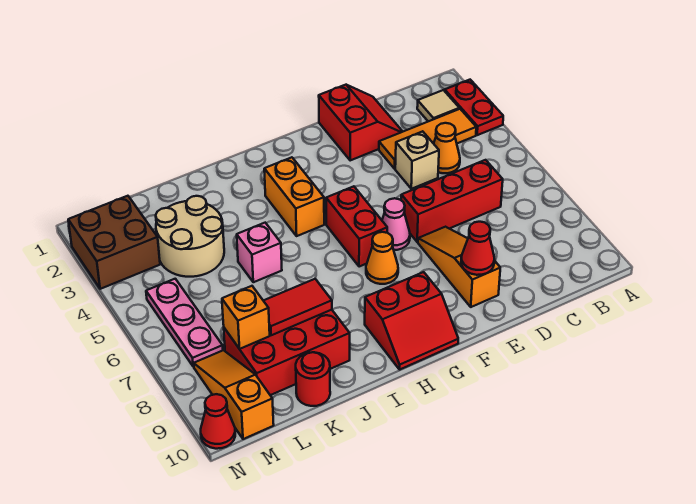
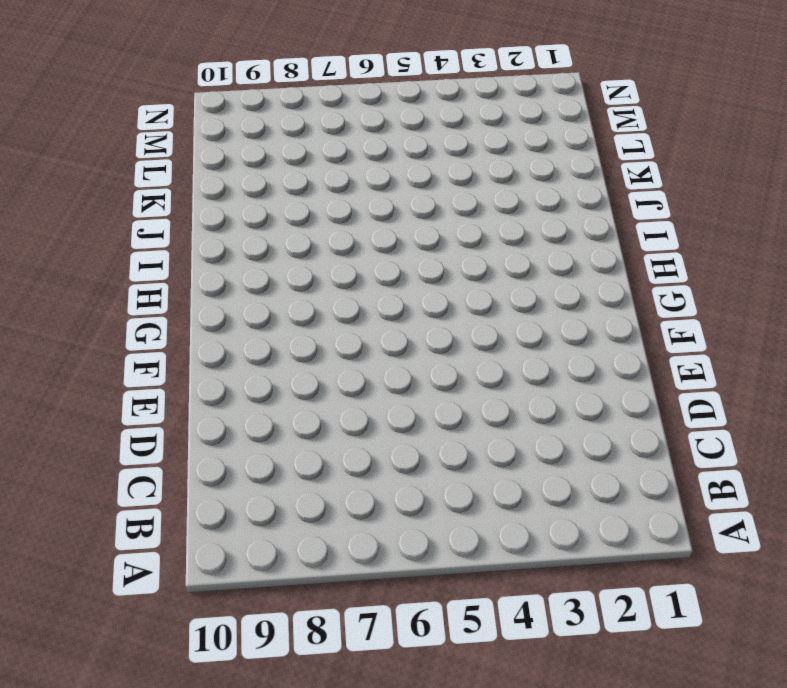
none -> red plate A2:A3 level 1
none -> tan tile B2 level 1
none -> orange tile B3:D3 level 1

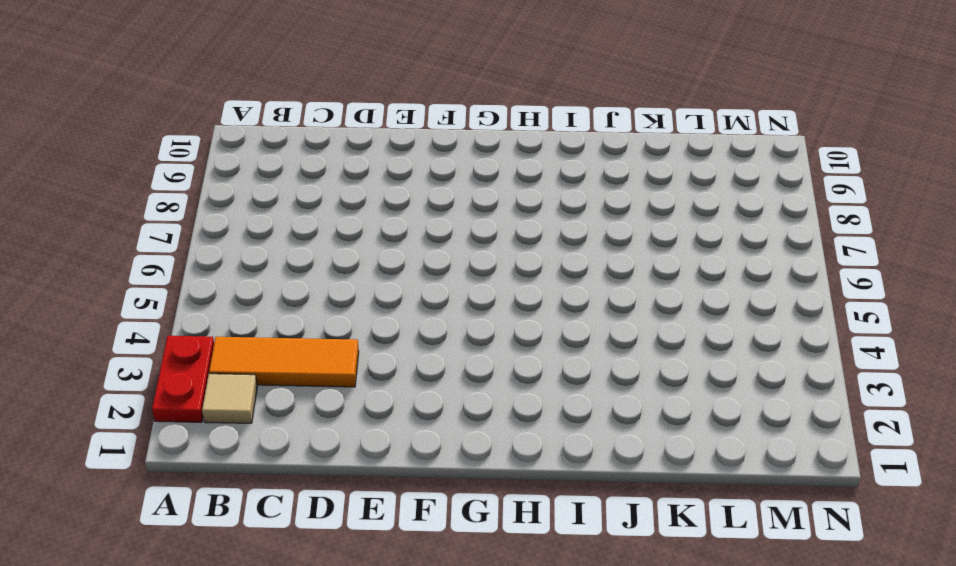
none -> orange cone C4 level 1
none -> red brick C6:E6 level 1
none -> red slope D1:E2 level 1 top E

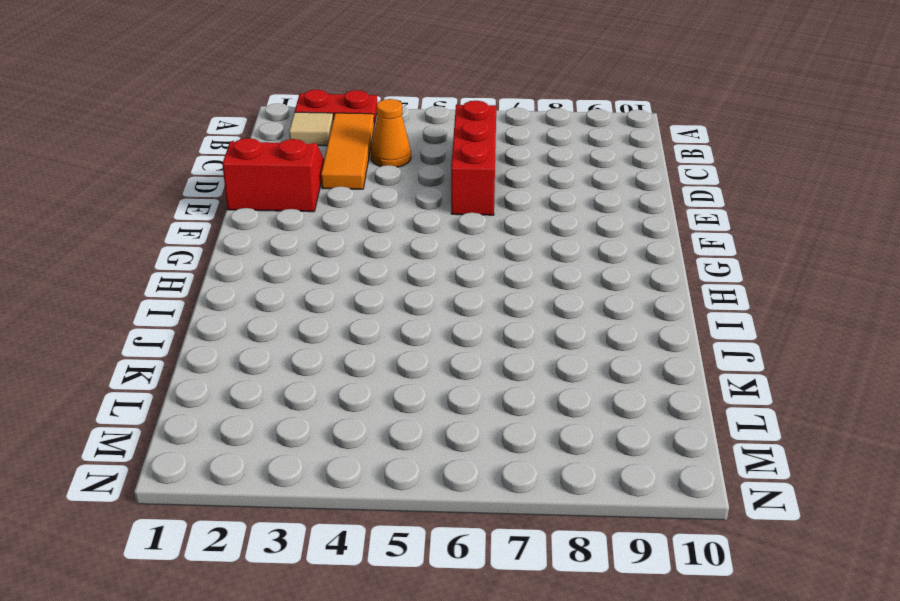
none -> tan brick D4 level 1
none -> orange slope E7:E9 level 1 top 9
none -> pink cone F6 level 1

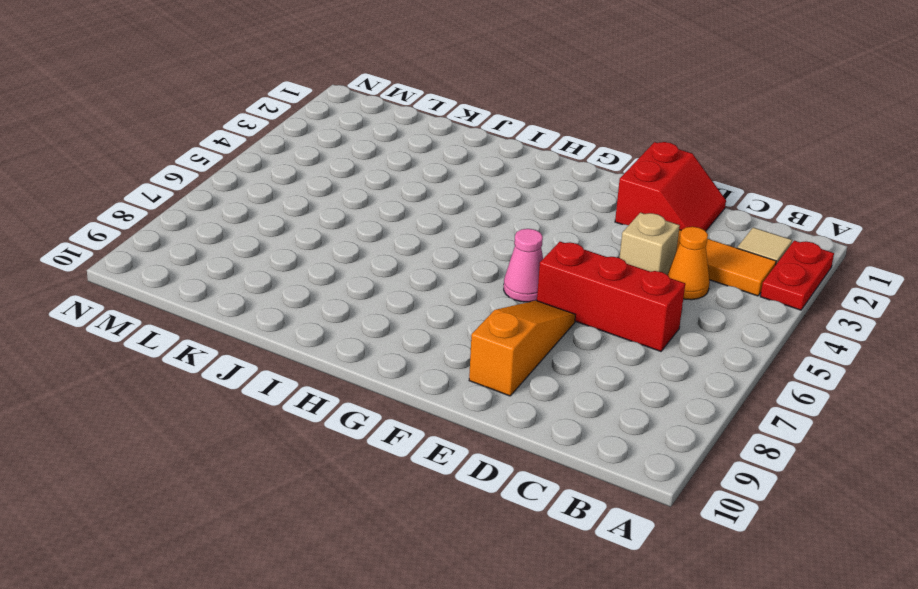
none -> red brick G5:G6 level 1
none -> orange cone G7 level 1
none -> red slope G9:H10 level 1 top 9

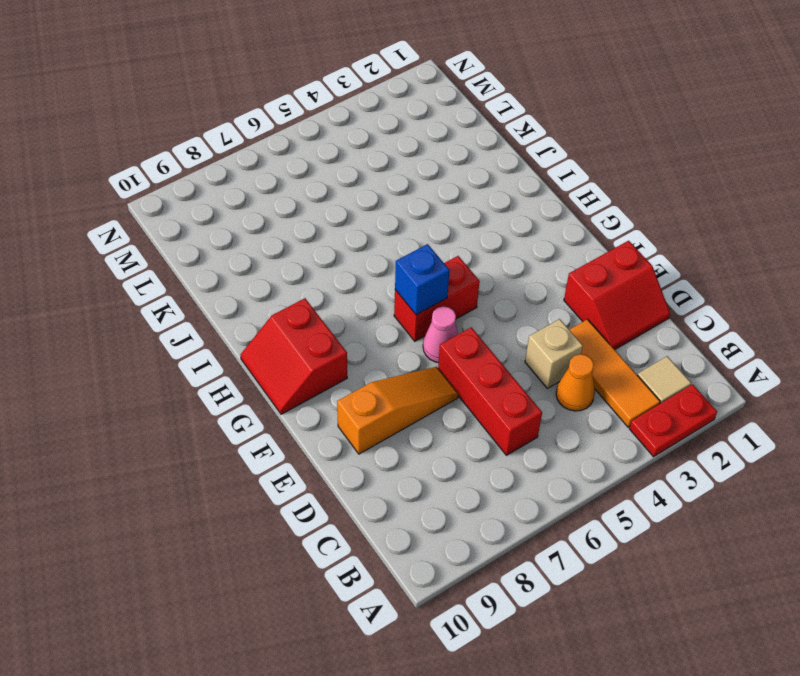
blue brick G6 level 2 -> none
none -> orange cone G7 level 1
none -> orange brick H3:H4 level 1
none -> pink brick J5 level 1

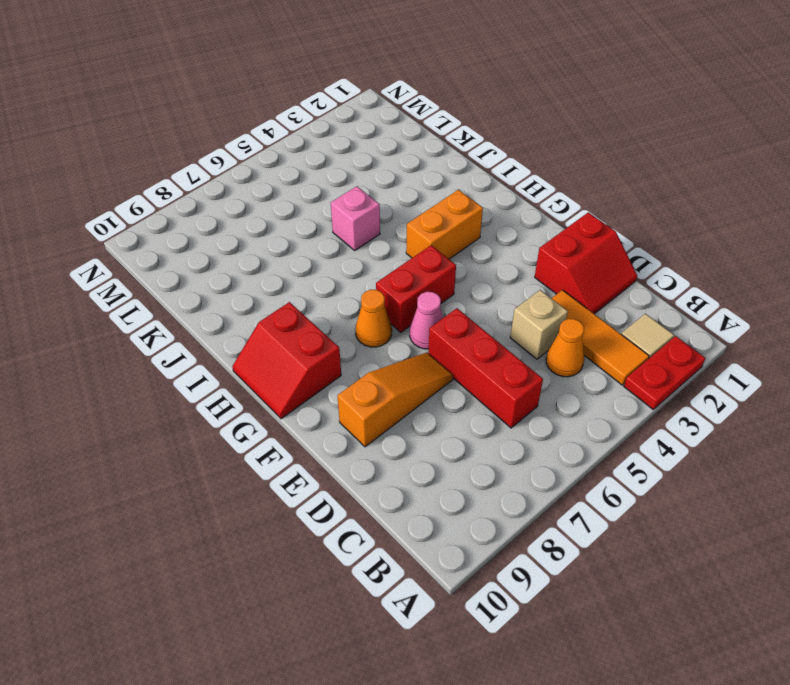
none -> red brick J8:L9 level 1
none -> tan round brick K3:L4 level 1
none -> red round brick K10 level 1

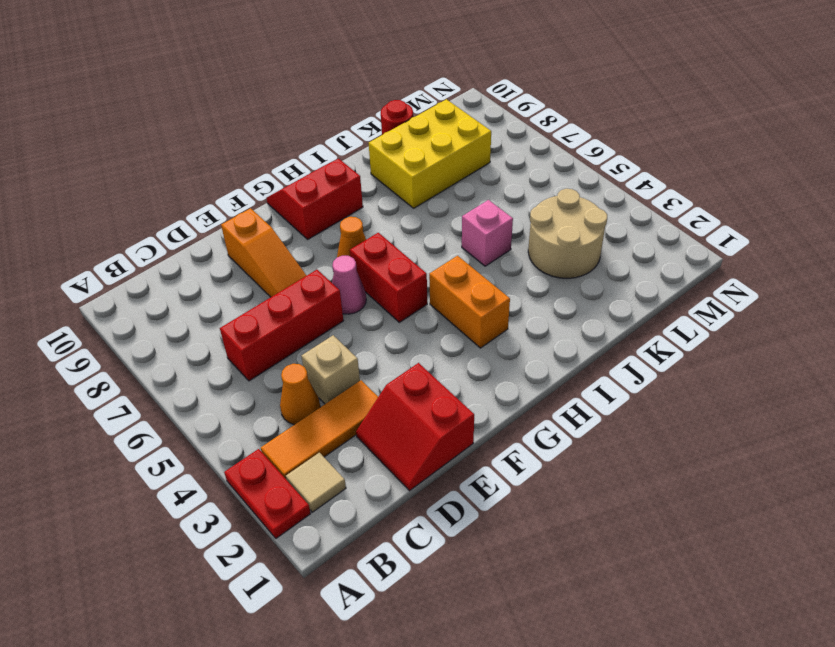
yellow brick J8:L9 level 1 -> red brick J8:L9 level 1
none -> brown brick M2:N3 level 1
none -> pink plate M5:M7 level 1
none -> orange slope M8:M10 level 1 top 10

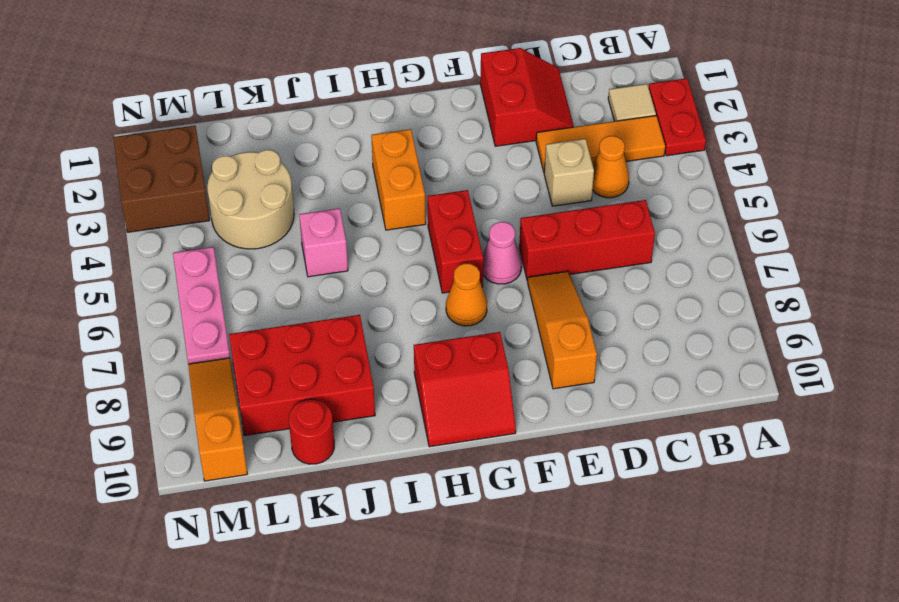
none -> red cone N10 level 1
none -> red cone E9 level 2
none -> red tile J8:K8 level 2

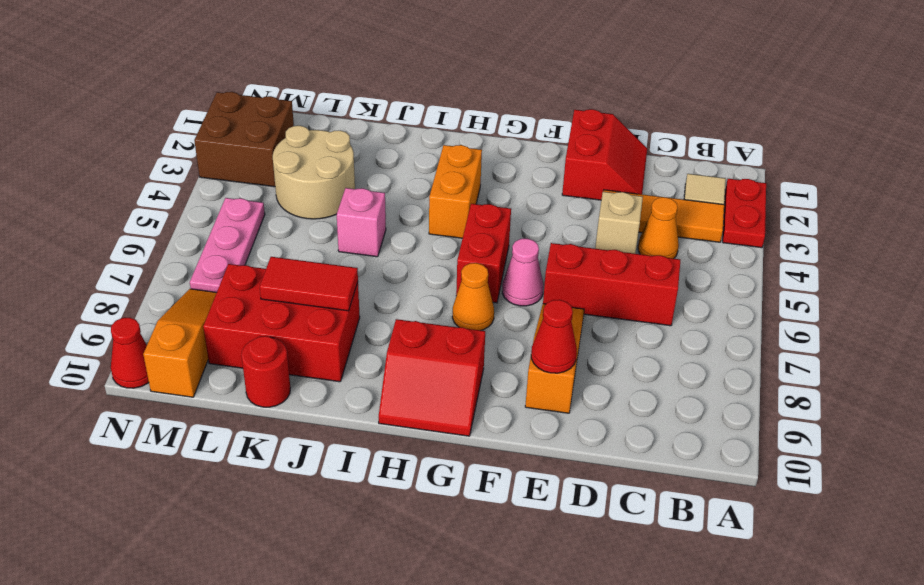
none -> orange brick L8 level 2

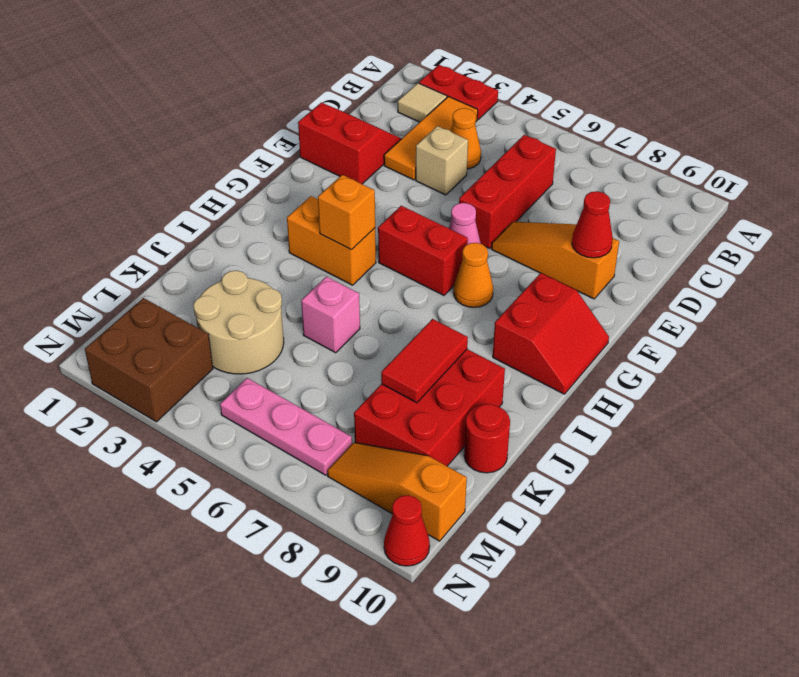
orange brick H4 level 2 -> orange brick L8 level 2

